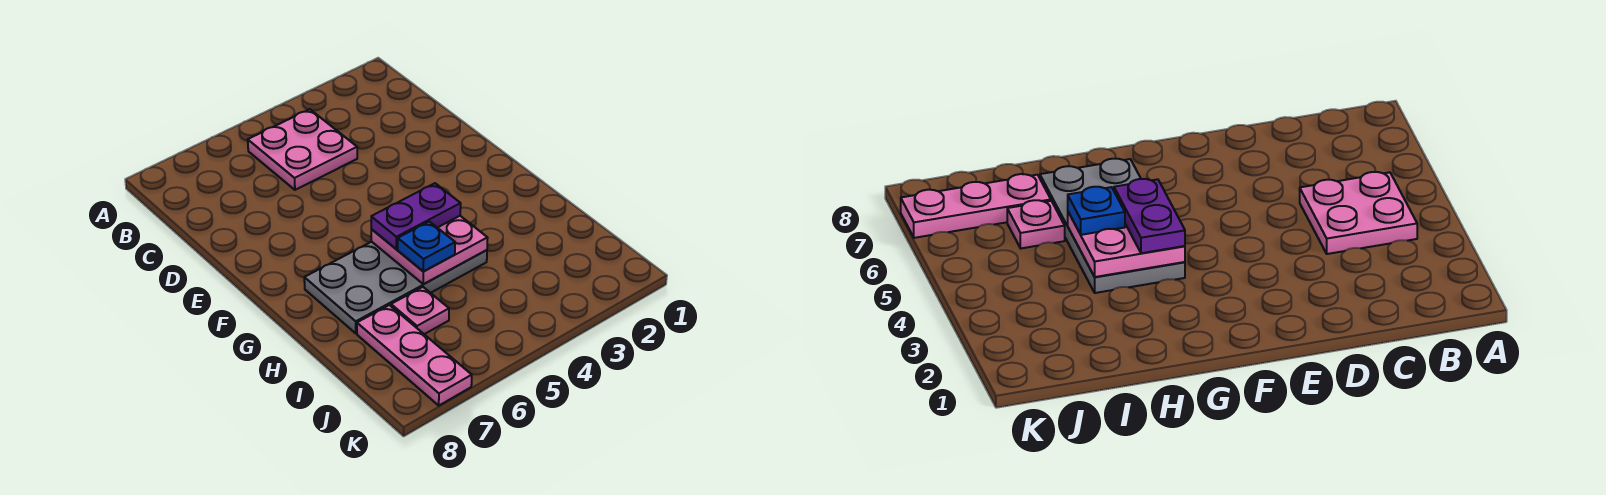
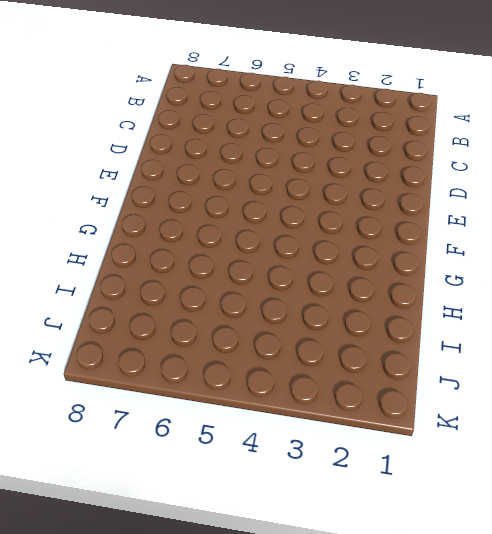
none -> pink plate B4:C5 level 1
none -> grey plate G4:H7 level 1

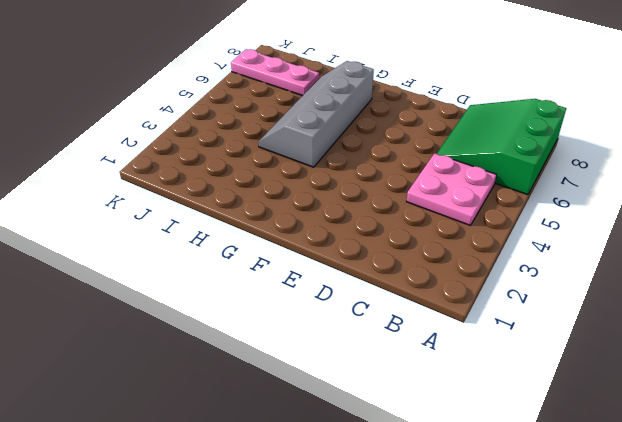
green slope A6:C8 level 1 top A -> none
grey slope G4:H7 level 1 top G -> grey plate G4:H7 level 1
none -> pink plate I6 level 1
none -> pink plate G4:H5 level 2

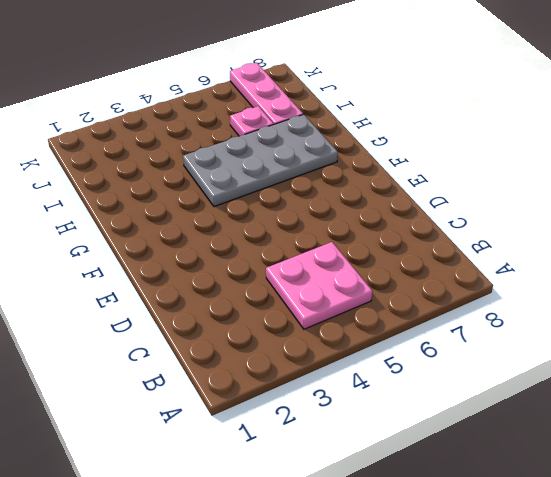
none -> pink plate G4:H5 level 2
none -> purple plate G4:G5 level 3

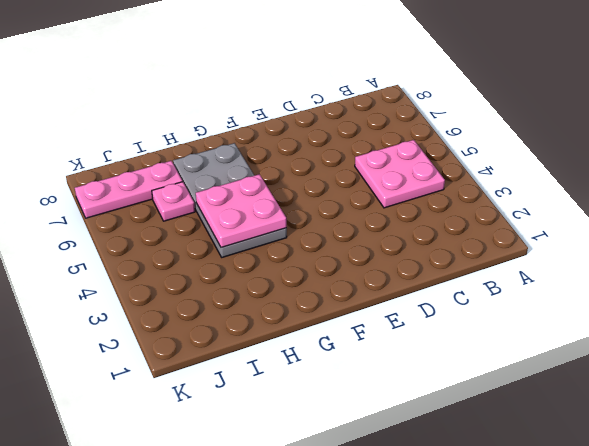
none -> purple plate G4:G5 level 3
none -> blue plate H5 level 3

